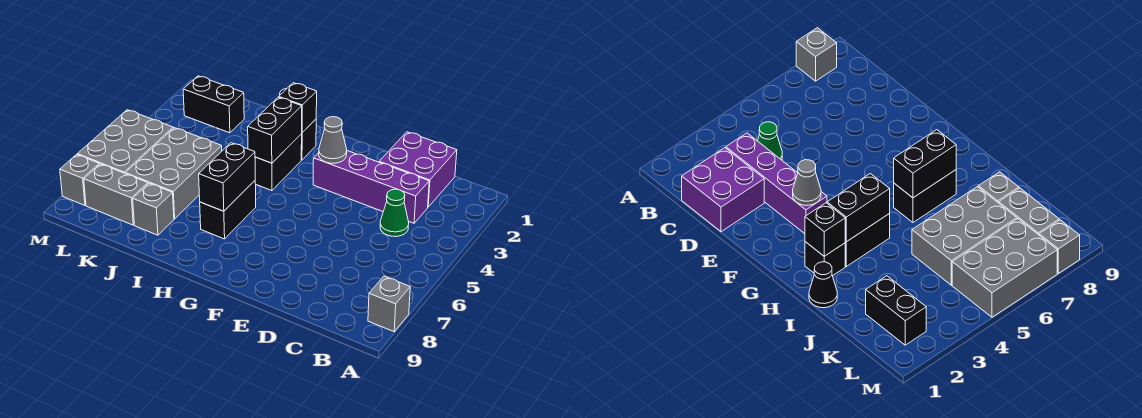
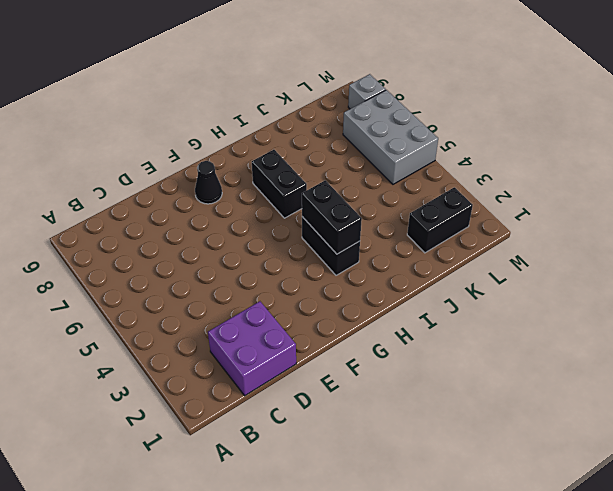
black cone F8 level 1 -> black cone I1 level 1
none -> grey brick A8 level 1
none -> purple brick C3:F3 level 1
none -> green cone C4 level 1

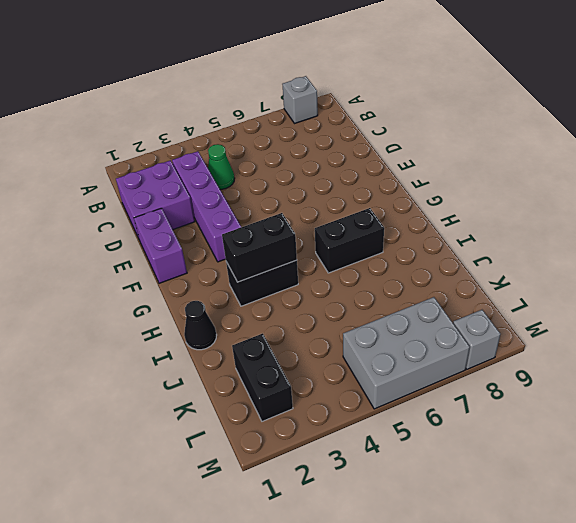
purple brick E1:F1 level 1 -> none
none -> black brick H2 level 1
none -> grey brick J5:K7 level 1
none -> grey brick J8 level 1

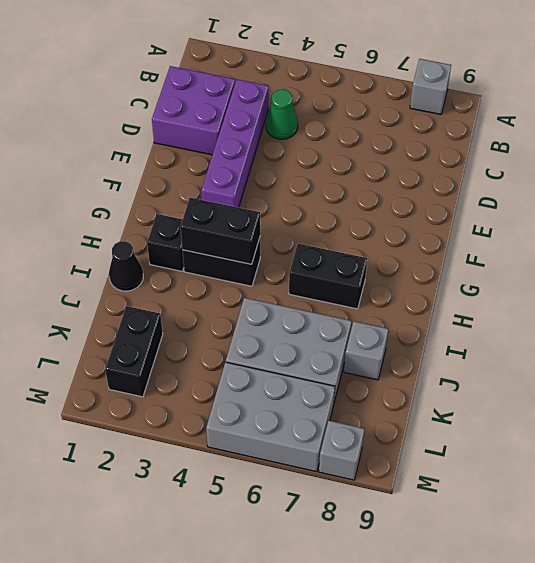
none -> grey brick K8:L8 level 1
none -> grey cone F3 level 2
none -> black brick H2 level 2

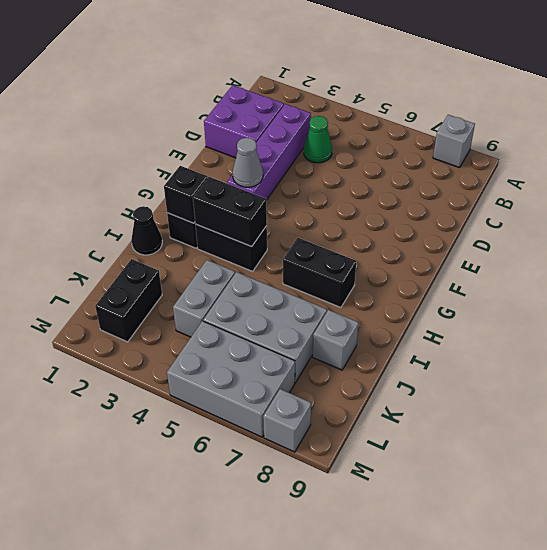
grey brick J4:K4 level 1 -> grey brick K8:L8 level 1
none -> black brick H6:H7 level 2

